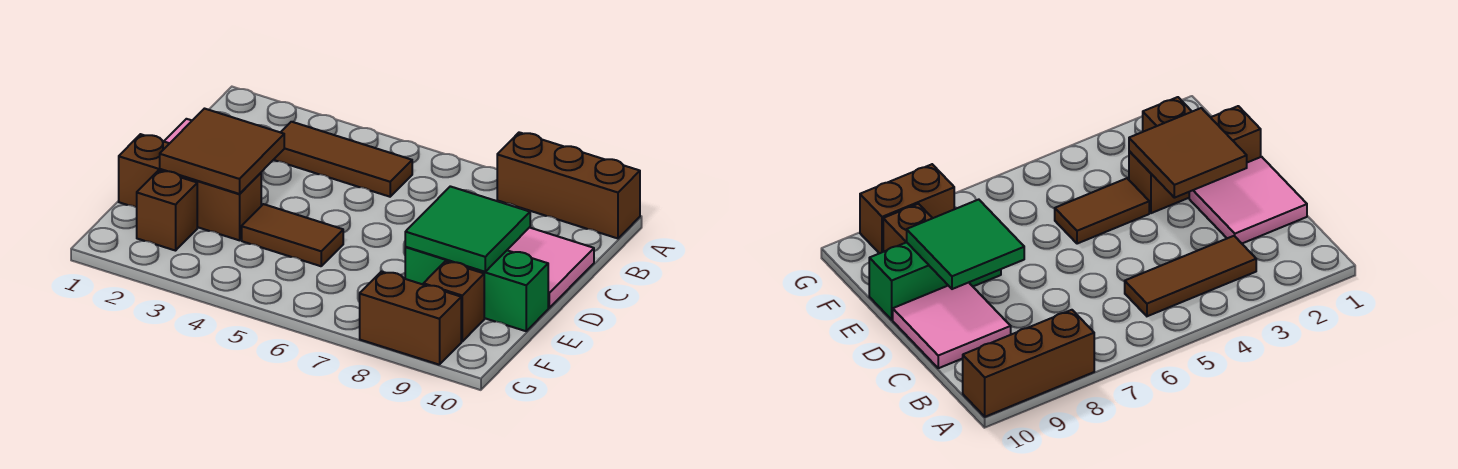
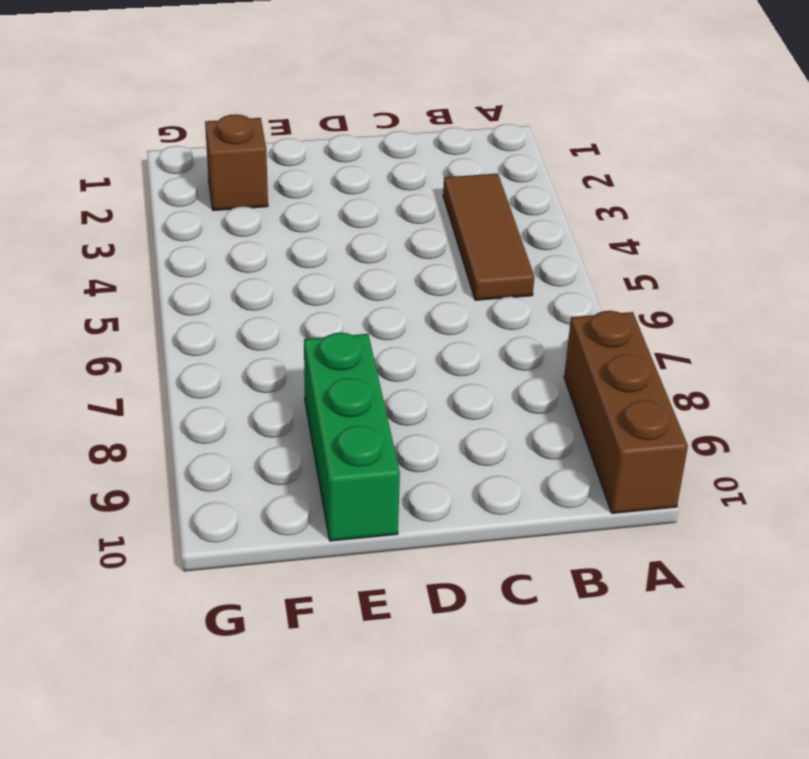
none -> pink tile C1:D2 level 1
none -> pink tile C9:D10 level 1
none -> brown brick E1:E3 level 1

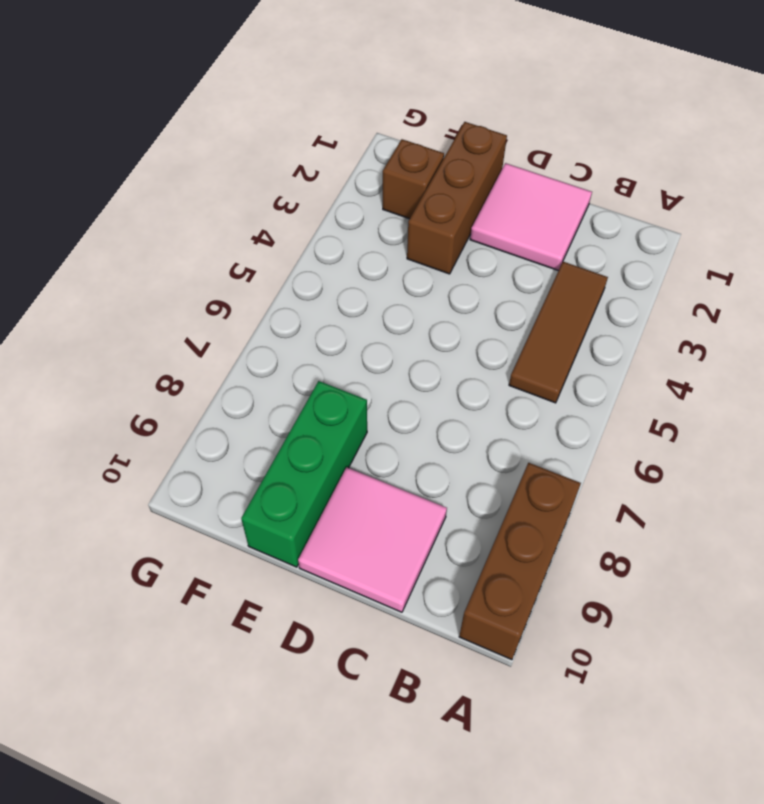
none -> brown tile E4:E5 level 1
none -> brown brick F9 level 1
none -> brown brick G8:G9 level 1

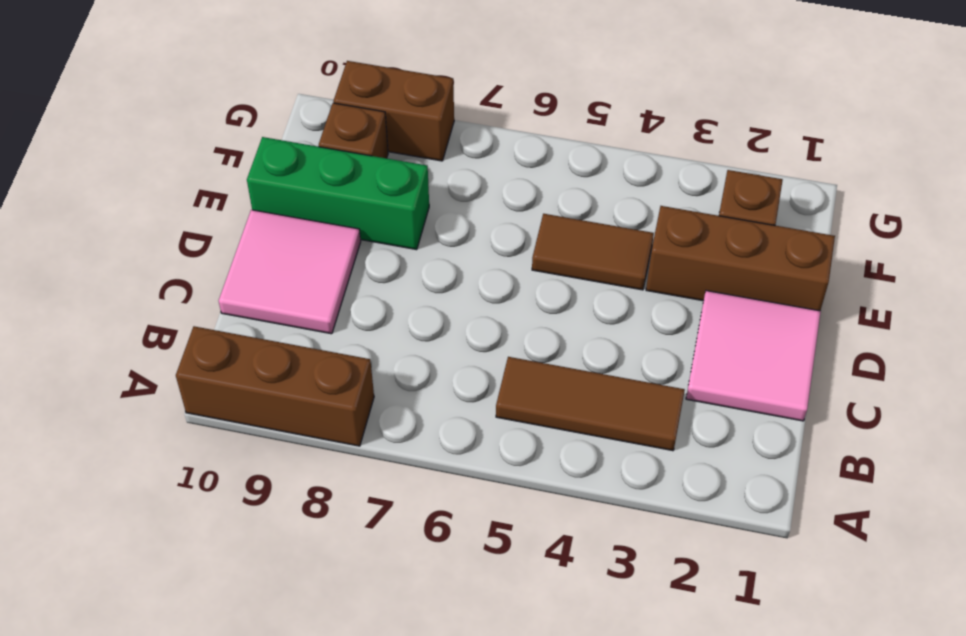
none -> brown tile D2:E3 level 2
none -> green tile D8:E9 level 2

